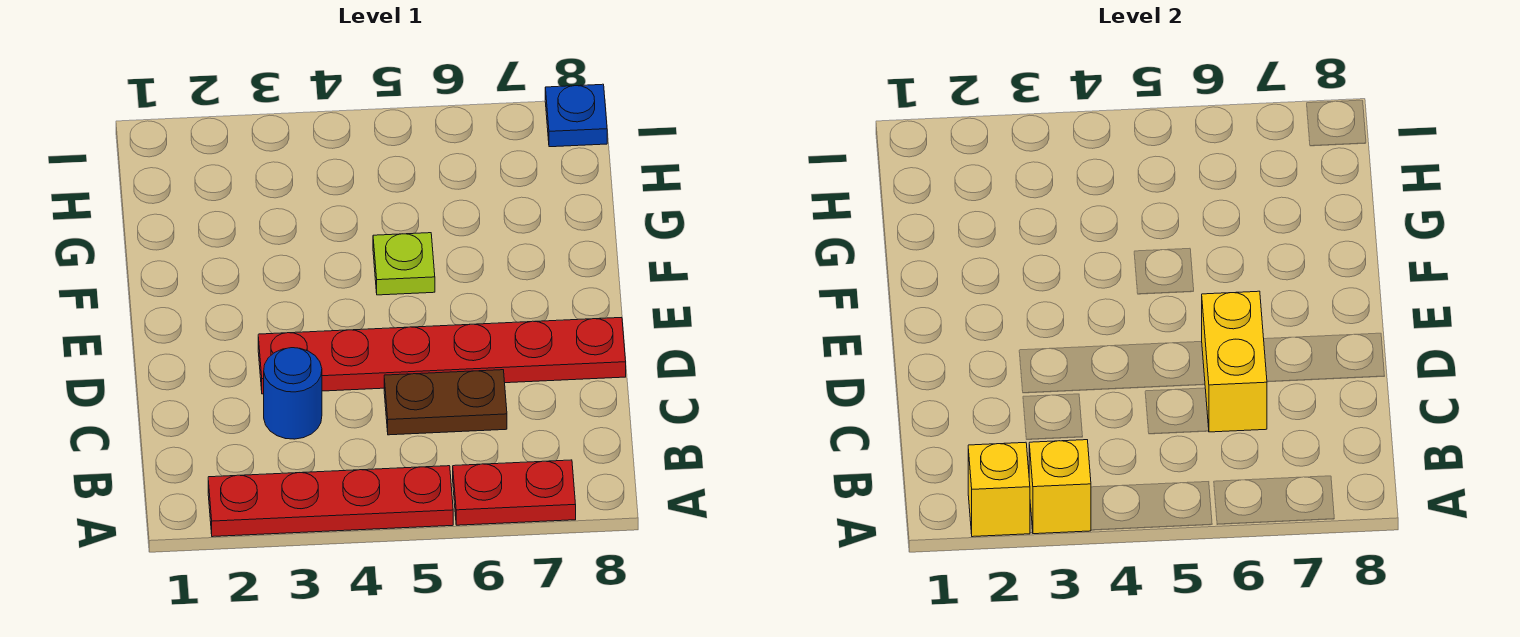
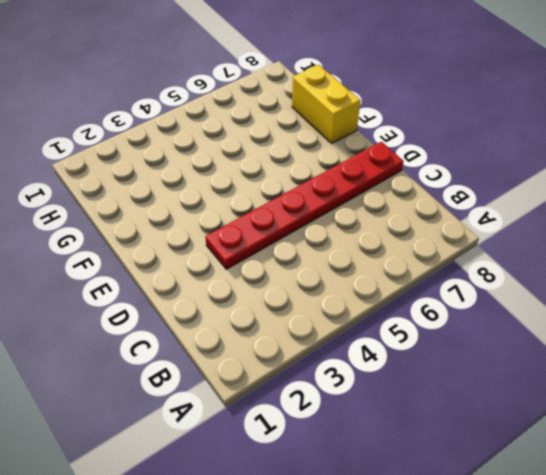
yellow brick F8:G8 level 1 -> yellow brick C6:D6 level 2
none -> red plate A2:A5 level 1
none -> red plate A6:A7 level 1

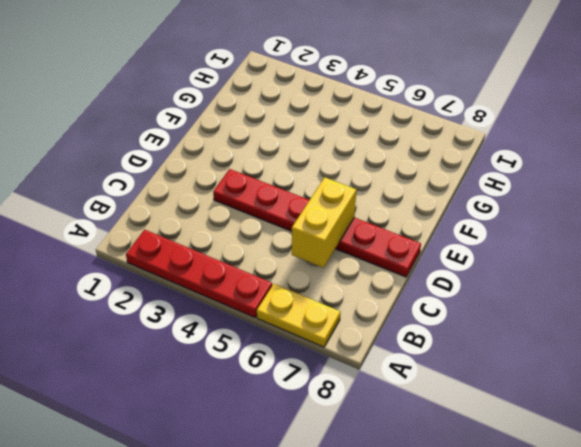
yellow plate A6:A7 level 1 -> red plate A6:A7 level 1
none -> blue round brick C3 level 1
none -> brown plate C5:C6 level 1

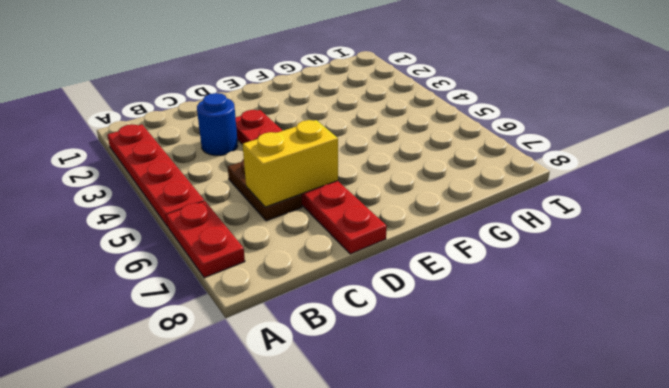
none -> lime plate F5 level 1
none -> blue plate I8 level 1

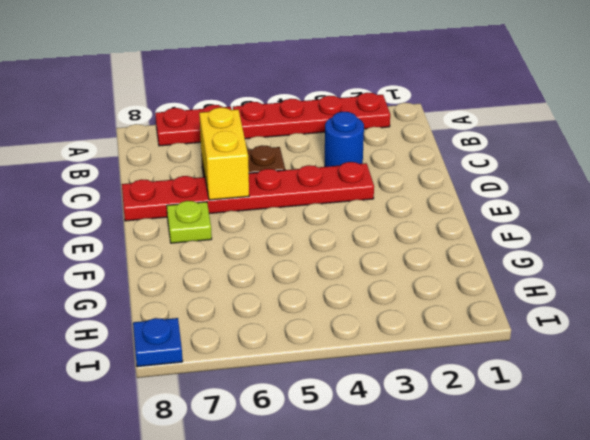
lime plate E7 level 1 -> lime plate F5 level 1
none -> yellow brick A2 level 2
none -> yellow brick A3 level 2

